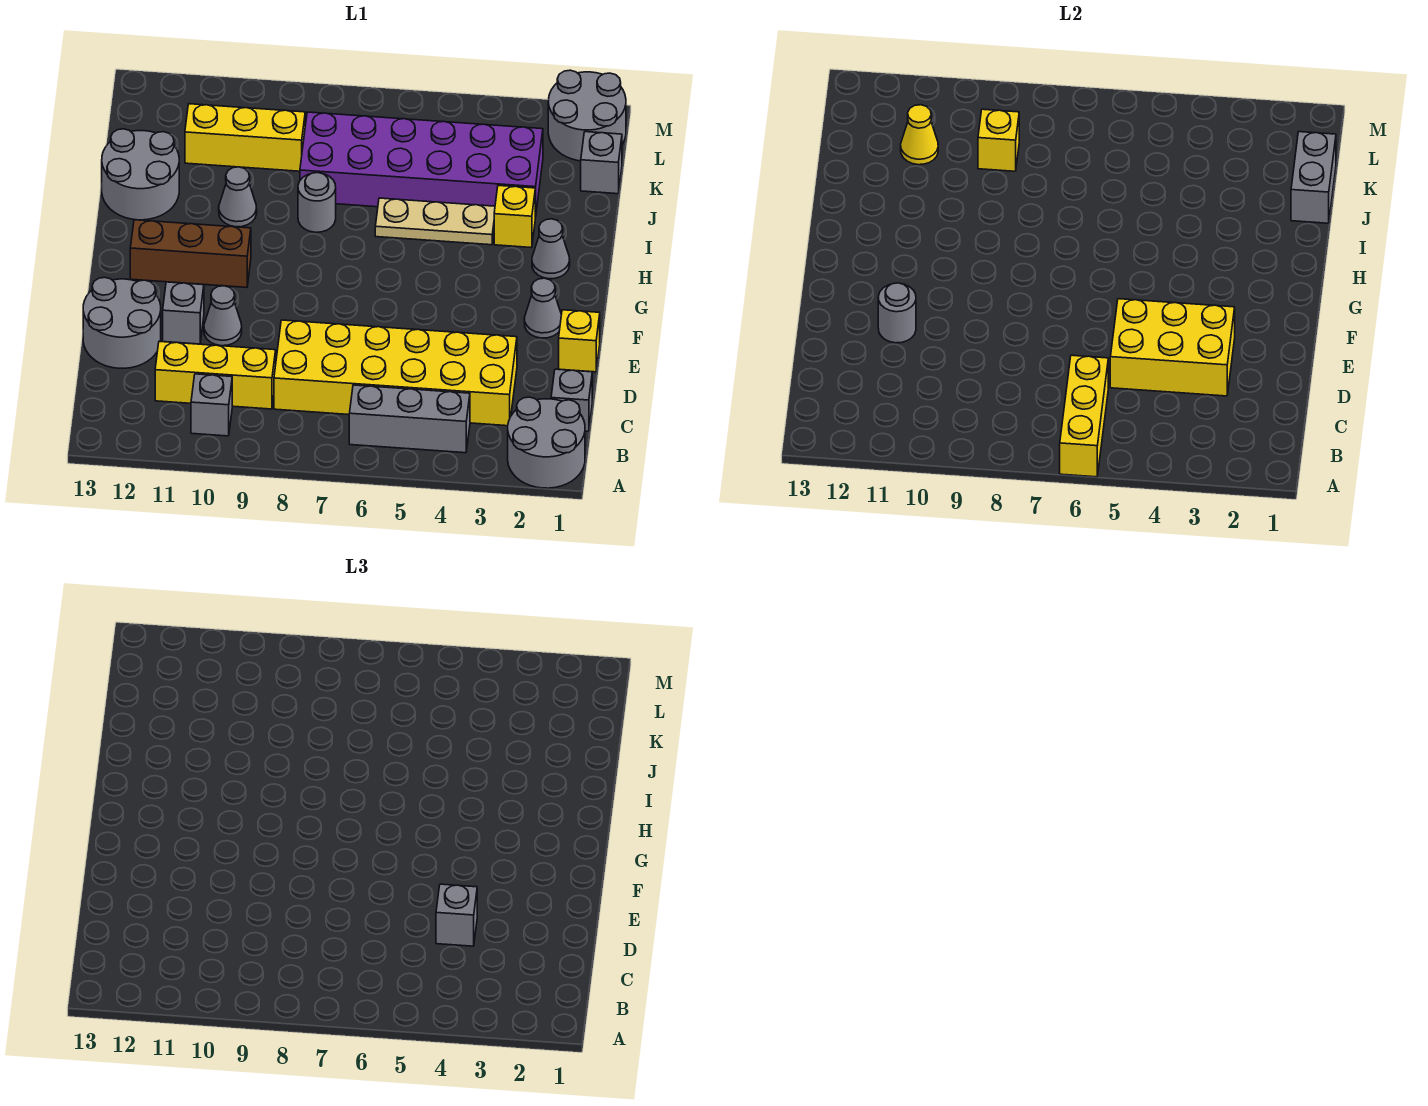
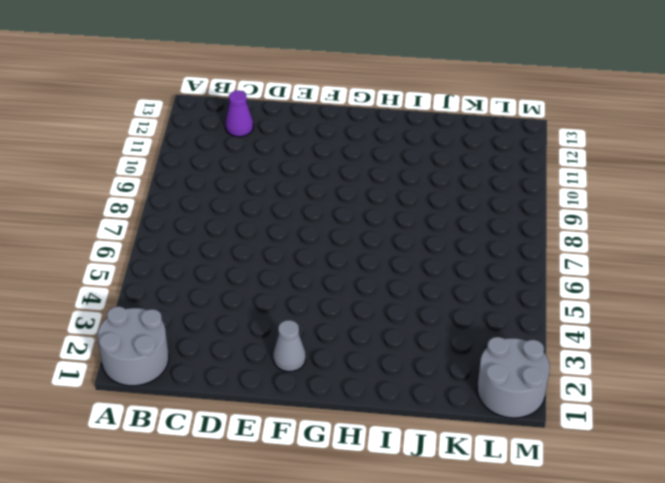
purple cone C12 level 1 -> none
none -> grey brick B4:B6 level 1
none -> grey brick B10 level 1
none -> grey brick C1 level 1

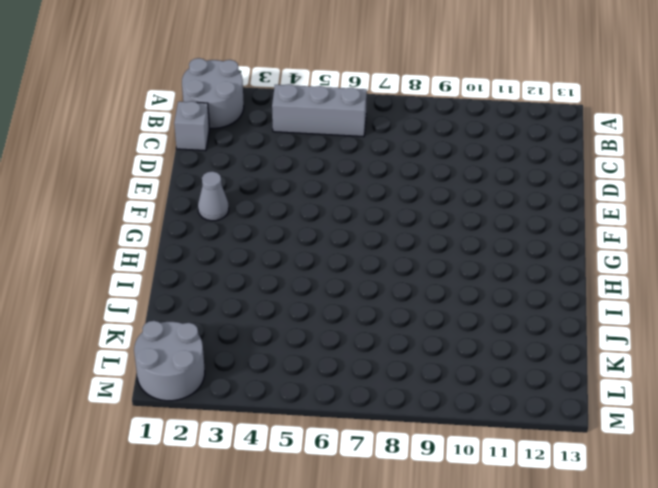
none -> grey brick B10 level 1
none -> yellow brick C3:D8 level 1
none -> yellow brick C9:C11 level 1

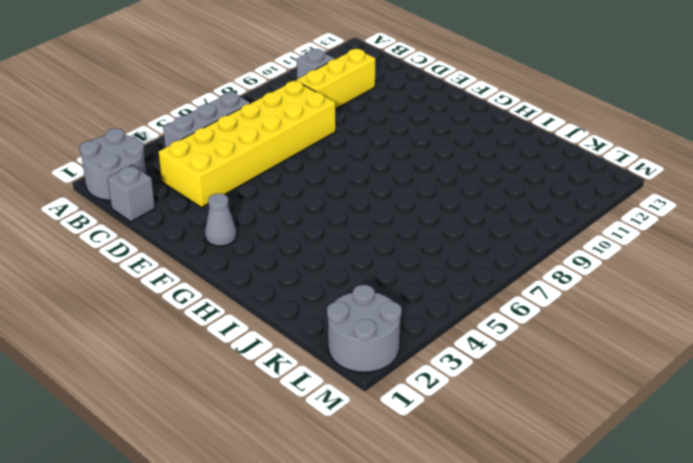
none -> grey round brick D12:E13 level 1
none -> yellow brick E1 level 1
none -> grey cone E10 level 1

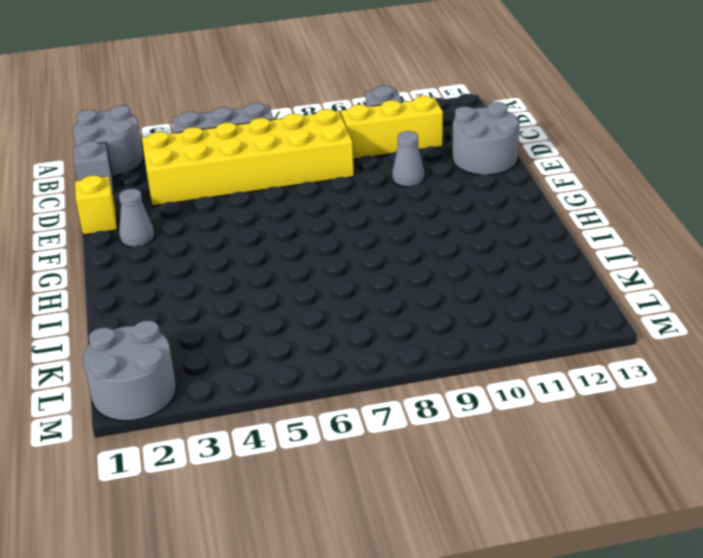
none -> grey brick E11 level 1
none -> brown brick G10:G12 level 1
none -> grey cone H2 level 1

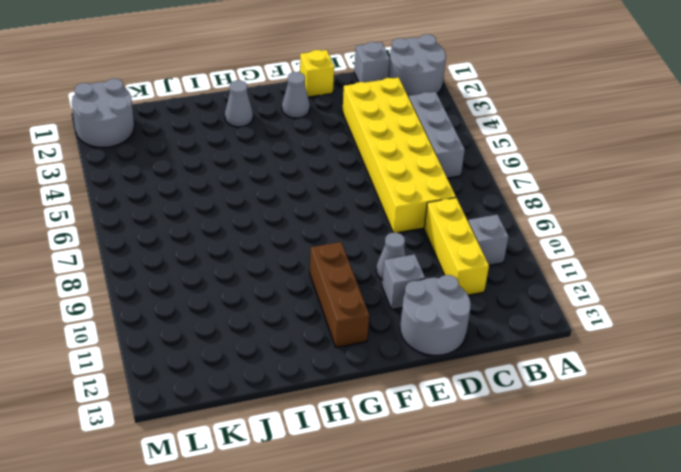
none -> yellow brick I3 level 1
none -> tan plate I4:I6 level 1
none -> grey round brick I8 level 1

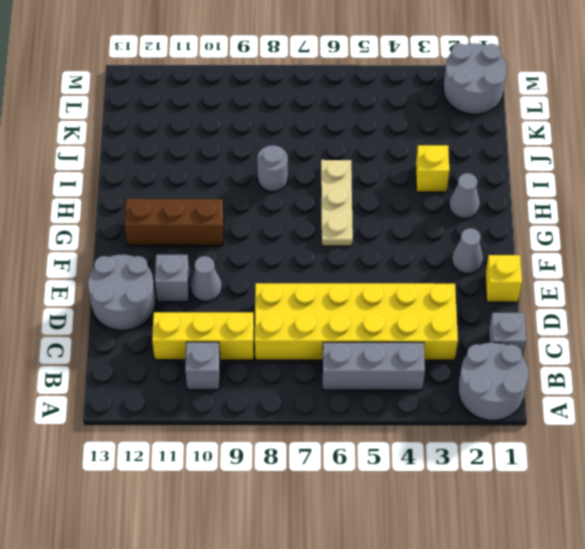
tan plate G6:I6 level 1 -> tan plate I4:I6 level 1
none -> grey cone I10 level 1
none -> grey round brick I12:J13 level 1
none -> purple brick J3:K8 level 1

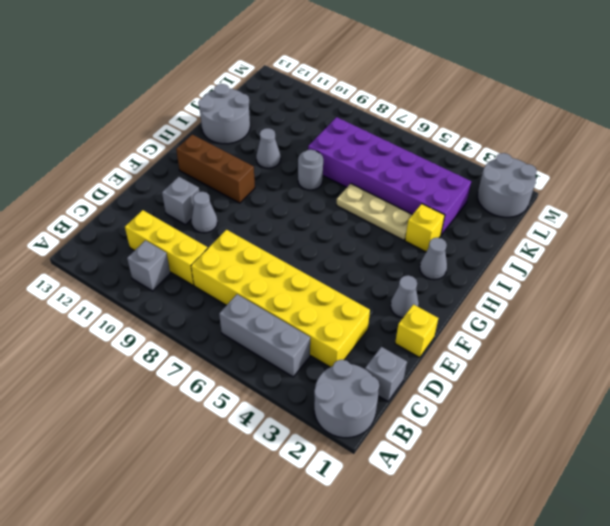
none -> grey round brick D12:E13 level 1
none -> grey brick K1 level 1
none -> yellow brick K9:K11 level 1

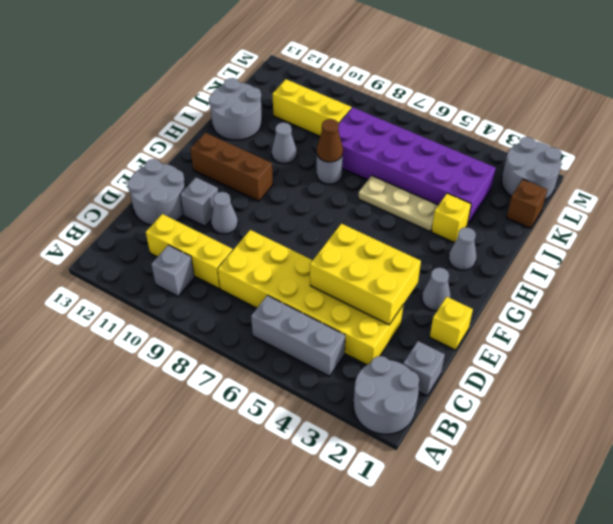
brown cone I8 level 2 -> none
brown brick K1 level 1 -> grey brick K1 level 1
none -> yellow brick A6:C6 level 2
none -> grey round brick E11 level 2
none -> grey brick J1:K1 level 2

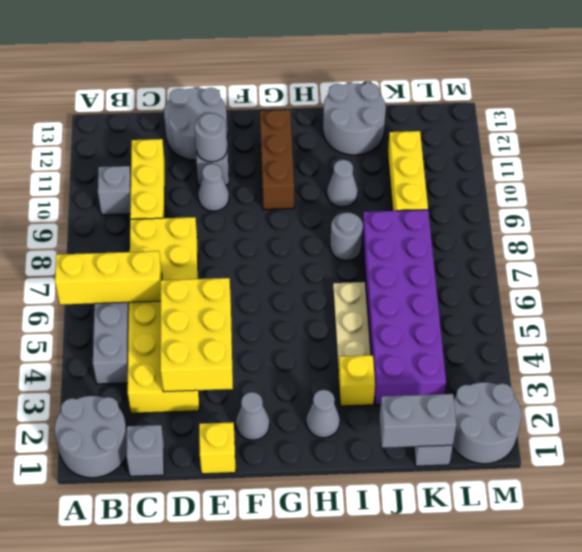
none -> yellow brick K9 level 2
none -> yellow cone K11 level 2
none -> grey brick D4 level 3

